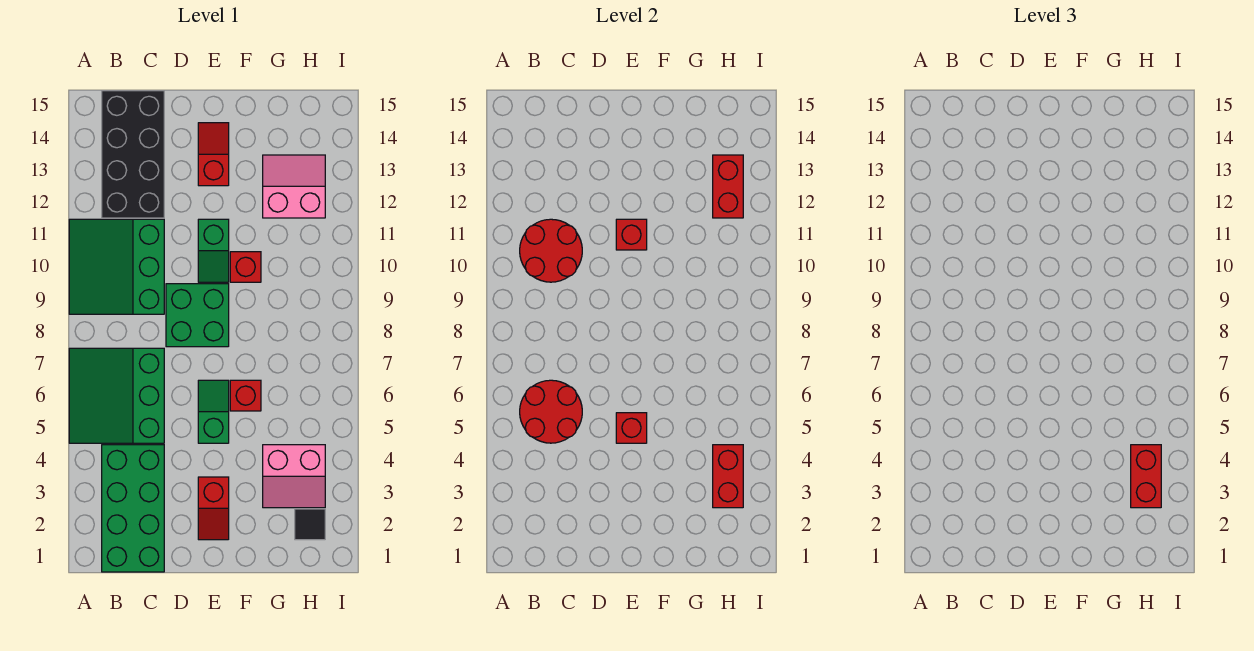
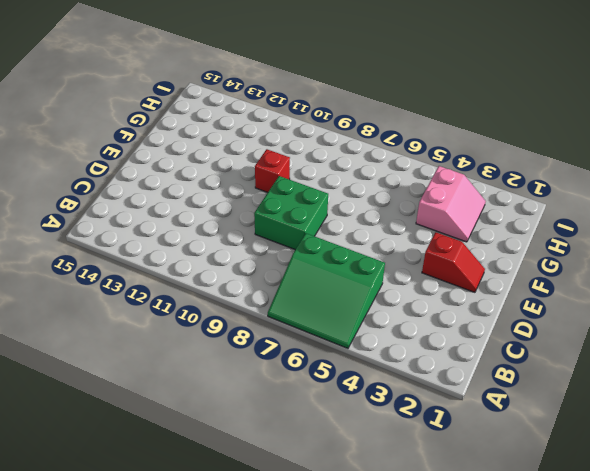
none -> green slope A9:C11 level 1 top C
none -> green brick B1:C4 level 1
none -> black brick B12:C15 level 1

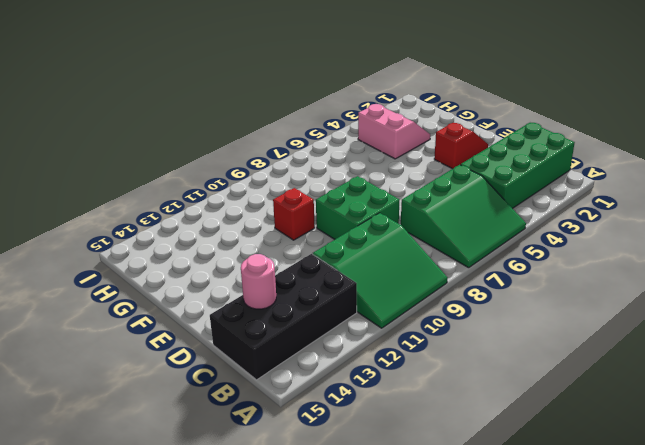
pink round brick C14 level 2 -> none
none -> green slope E5:E6 level 1 top 5
none -> green slope E10:E11 level 1 top 11
none -> red slope E13:E14 level 1 top 13

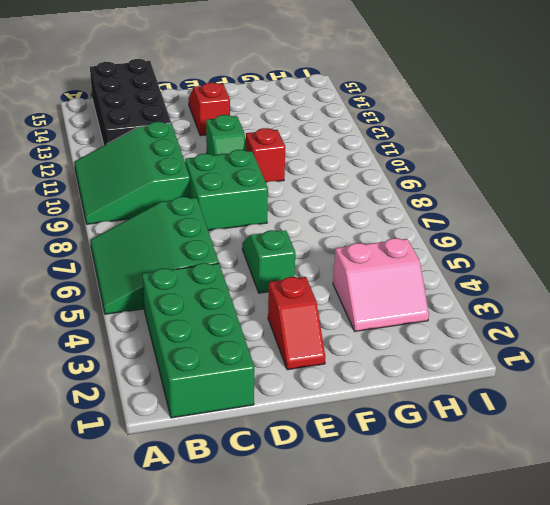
none -> red brick F6 level 1
none -> pink slope G12:H13 level 1 top 12
none -> black tile H2 level 1

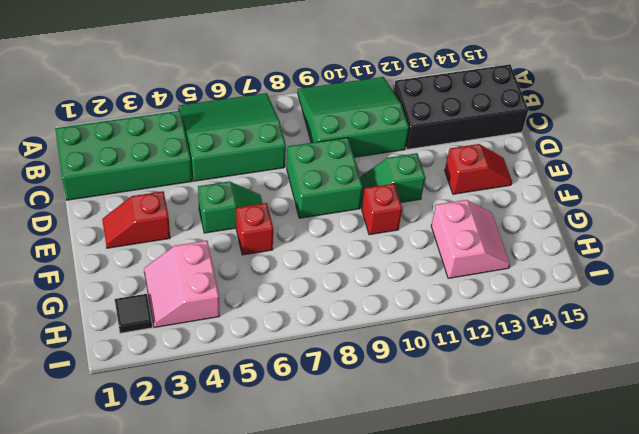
none -> red round brick B5:C6 level 2
none -> red round brick B10:C11 level 2
none -> red brick E5 level 2

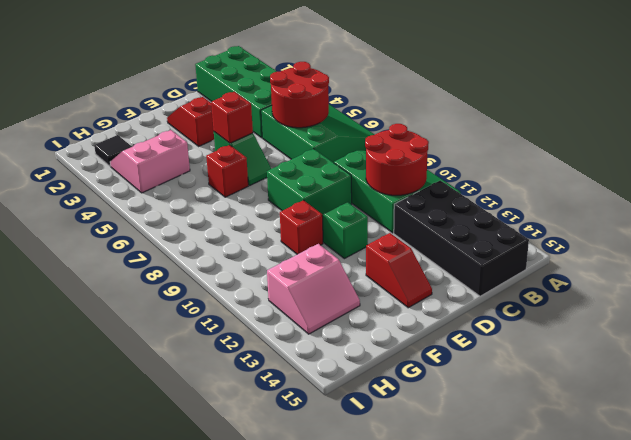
none -> red brick E11 level 2
none -> red brick H3:H4 level 2
none -> red brick H12:H13 level 2

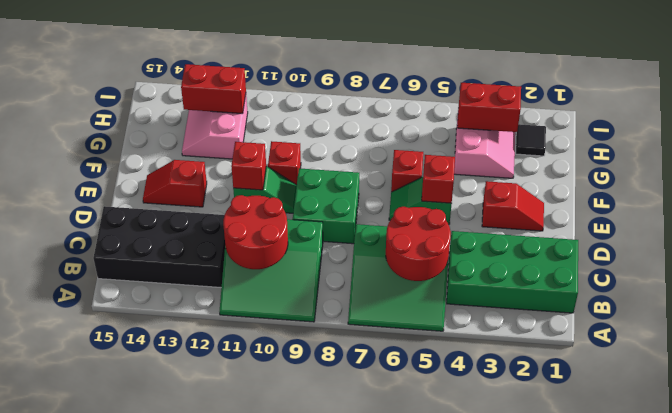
none -> red brick H3:H4 level 3

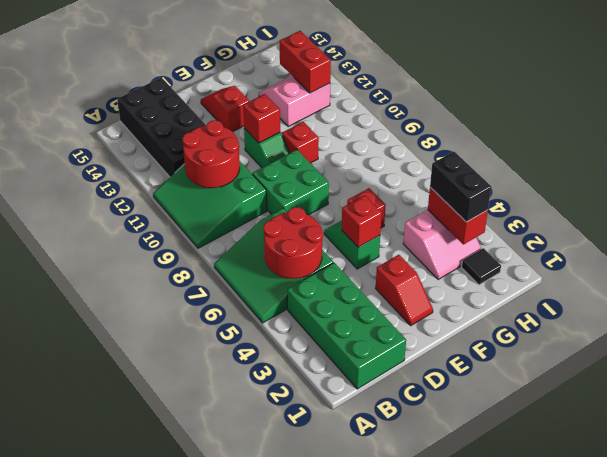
black brick H3:H4 level 3 -> red brick H3:H4 level 3

